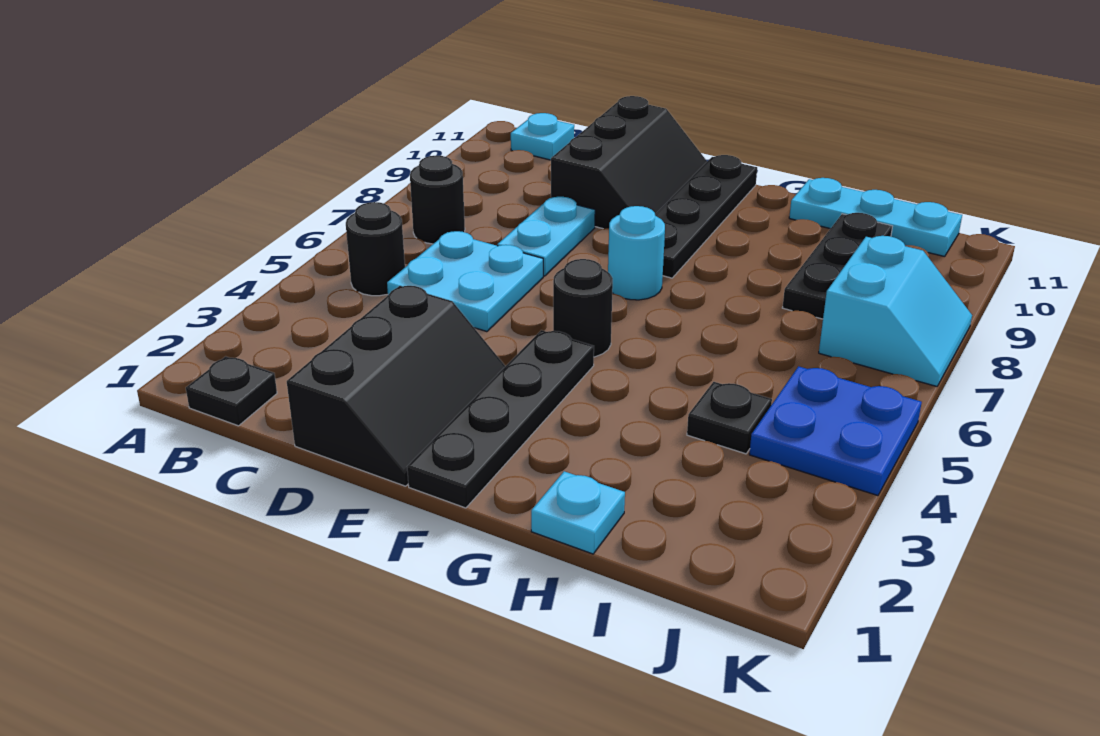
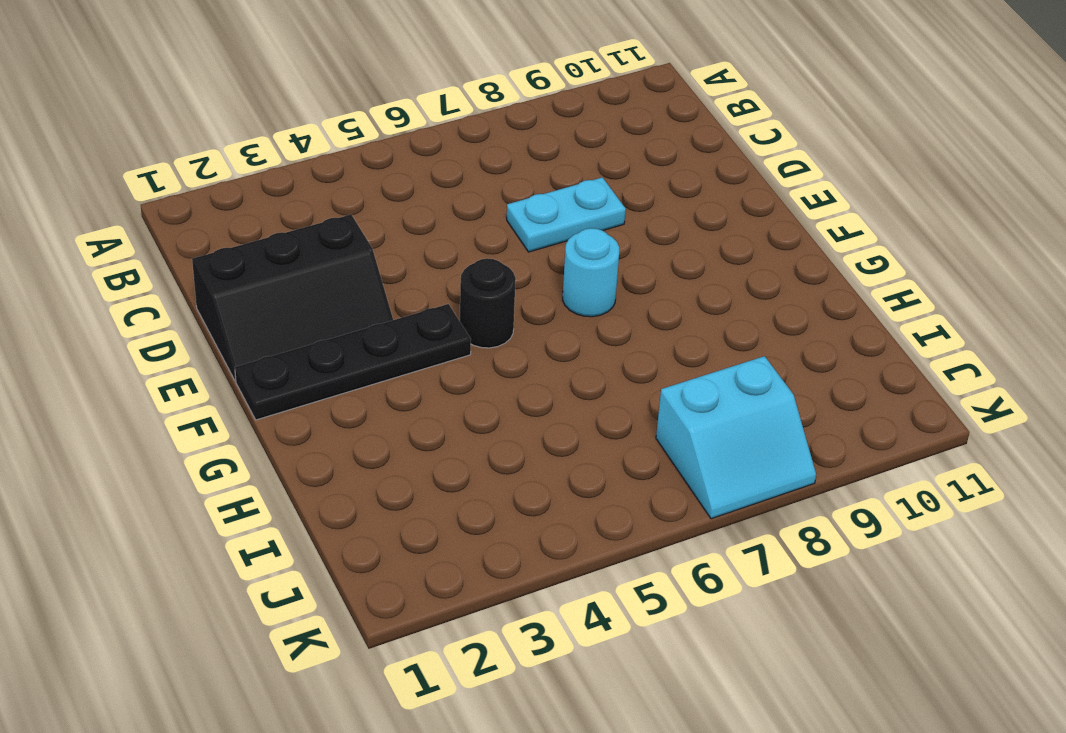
none -> black plate B1 level 1
none -> black round brick B5 level 1
none -> black round brick B7 level 1

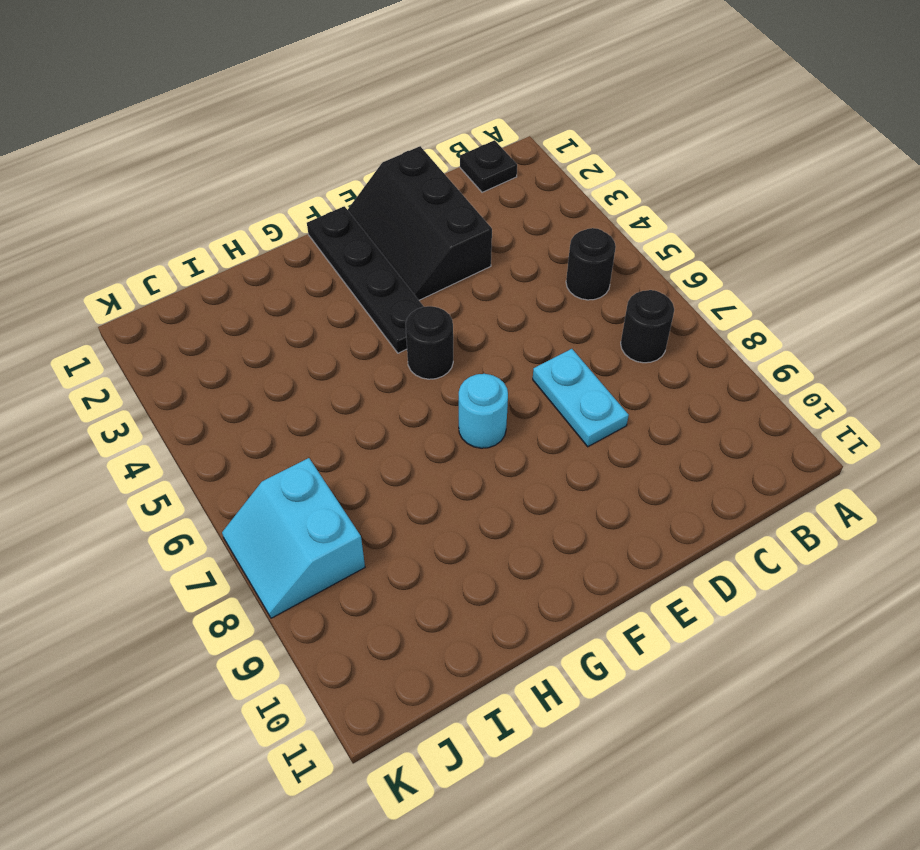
none -> cyan plate B11 level 1
none -> cyan plate C5:D6 level 1
none -> black slope D9:E11 level 1 top D

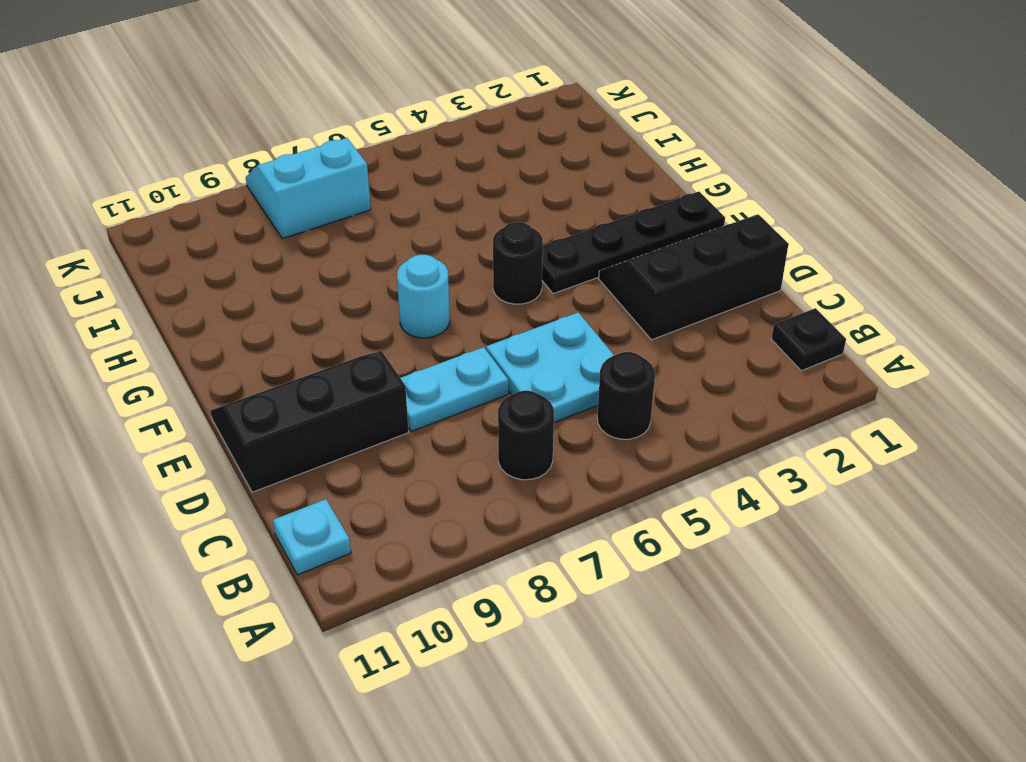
none -> black plate F8:F11 level 1
none -> cyan plate H1 level 1
none -> cyan plate H11:J11 level 1

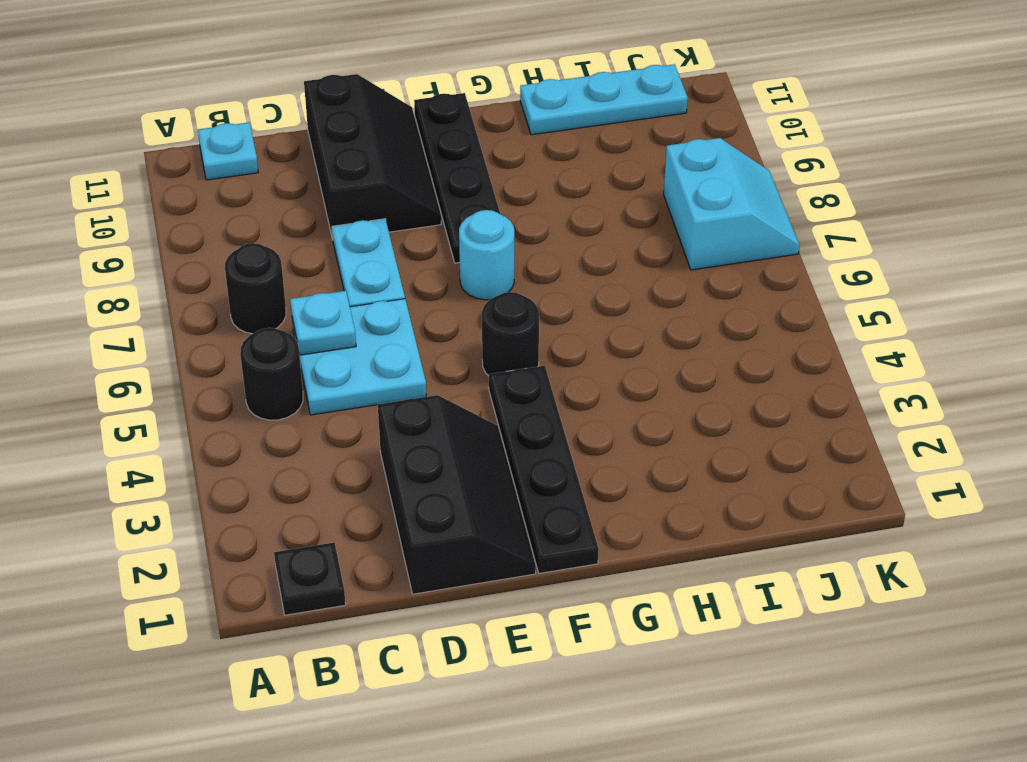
cyan plate C6 level 2 -> cyan plate H1 level 1
none -> black plate I4 level 1
none -> black plate I8:I10 level 1
none -> blue plate J4:K5 level 1

